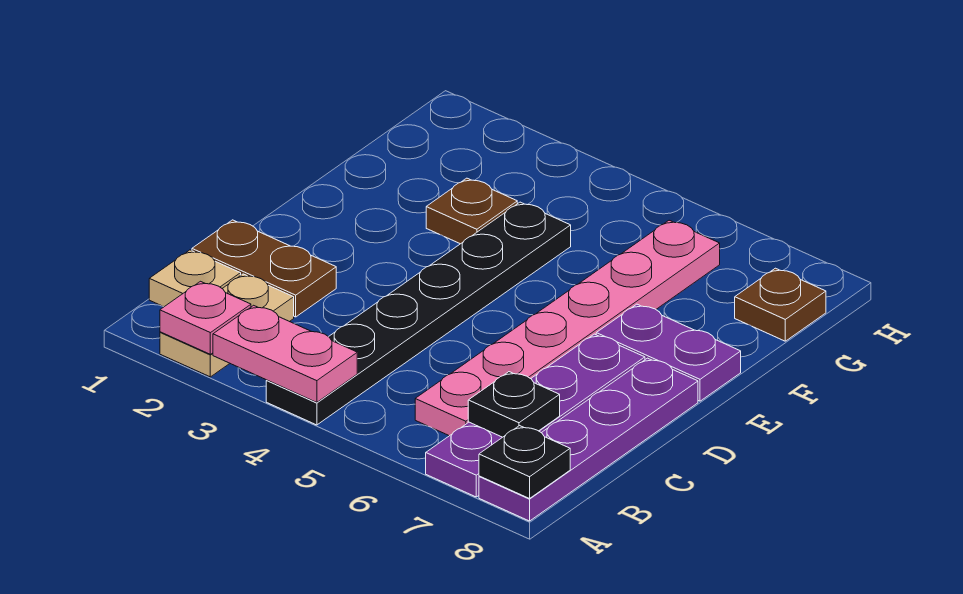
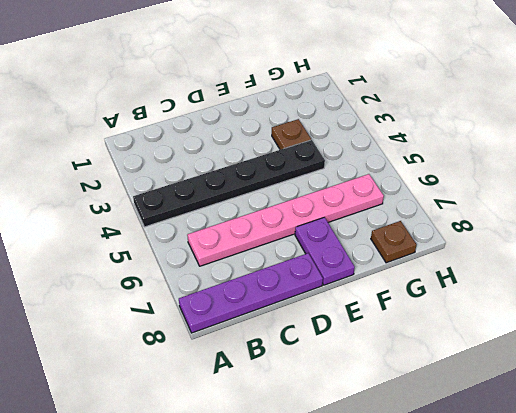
none -> tan plate A2:B2 level 1
none -> purple plate A7:D7 level 1
none -> tan plate B1 level 1

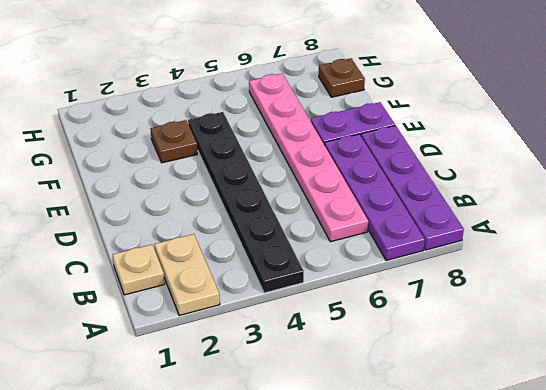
none -> brown plate C1:C2 level 1
none -> pink plate A2 level 2
none -> pink plate A3:A4 level 2

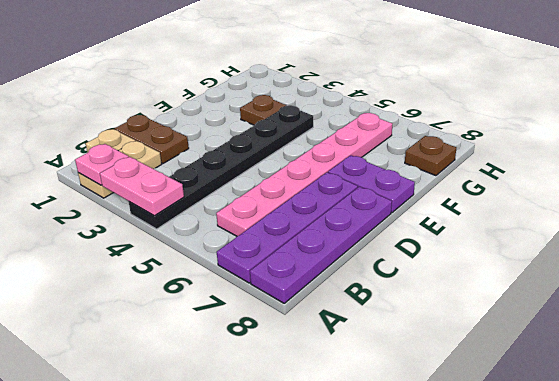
none -> black plate A8 level 2
none -> black plate B7 level 2

